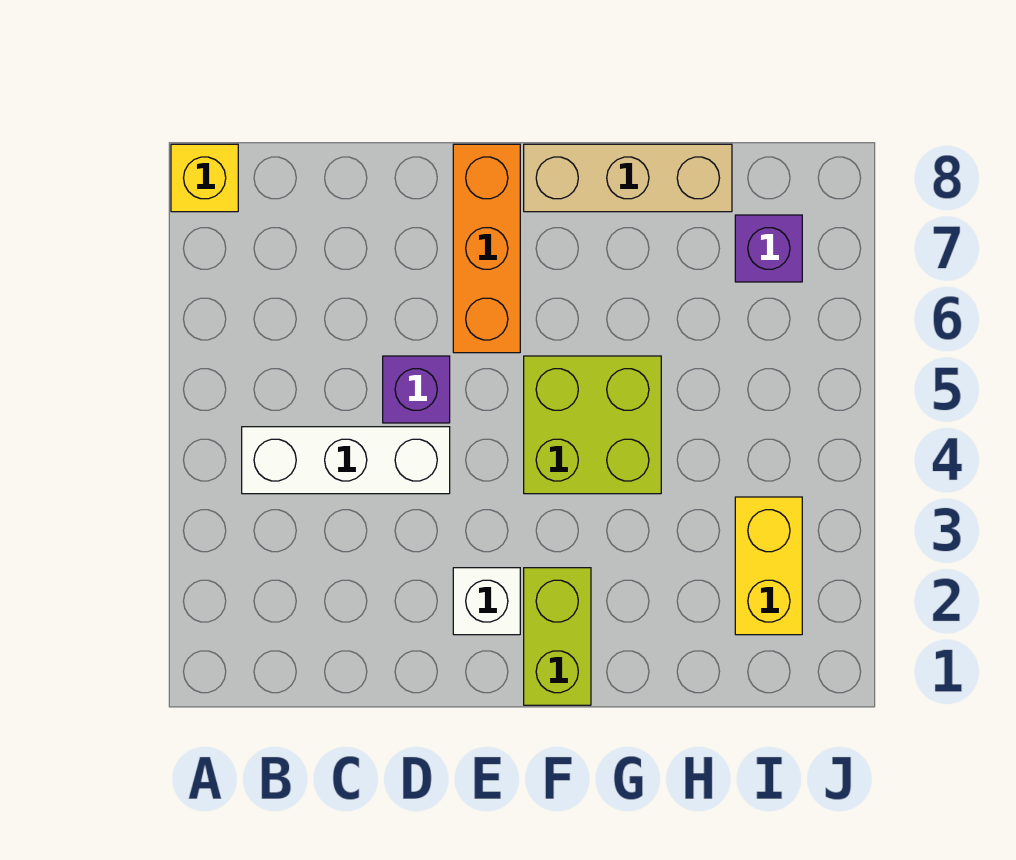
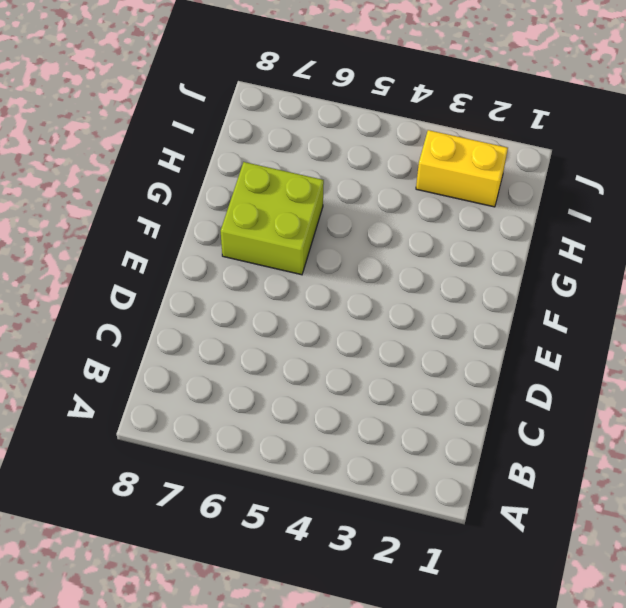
lime brick F6:G7 level 1 -> lime brick F4:G5 level 1
none -> yellow brick A8 level 1
none -> white brick B4:D4 level 1

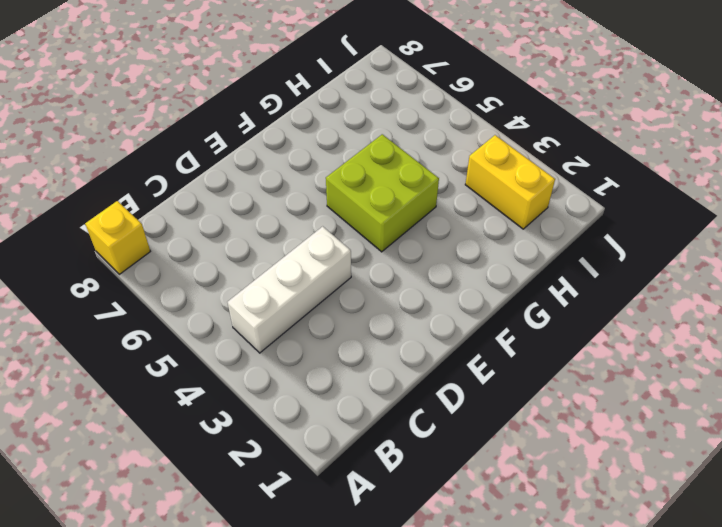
none -> purple brick D5 level 1
none -> white brick E2 level 1

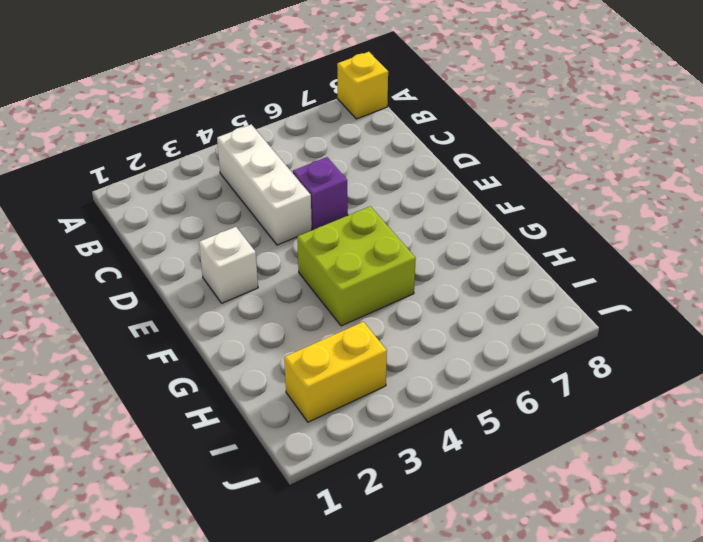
none -> orange brick E6:E8 level 1
none -> lime brick F1:F2 level 1

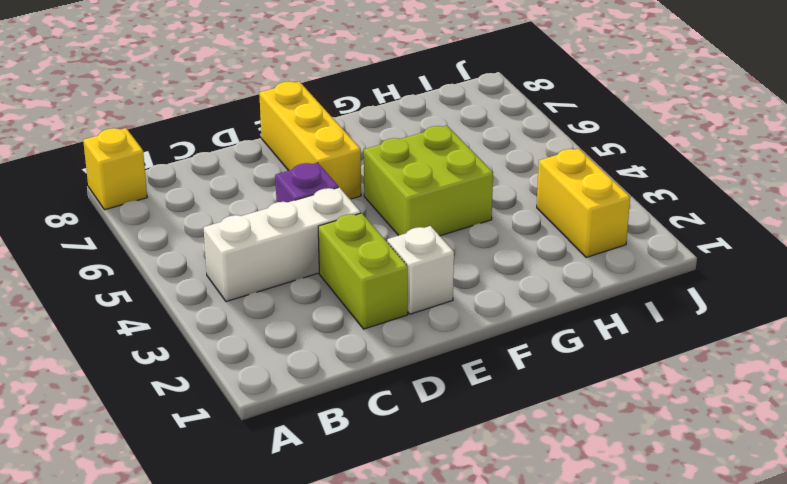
lime brick D2:D3 level 1 -> lime brick F1:F2 level 1
yellow brick E6:E8 level 1 -> orange brick E6:E8 level 1
none -> tan brick F8:H8 level 1
none -> purple brick I7 level 1

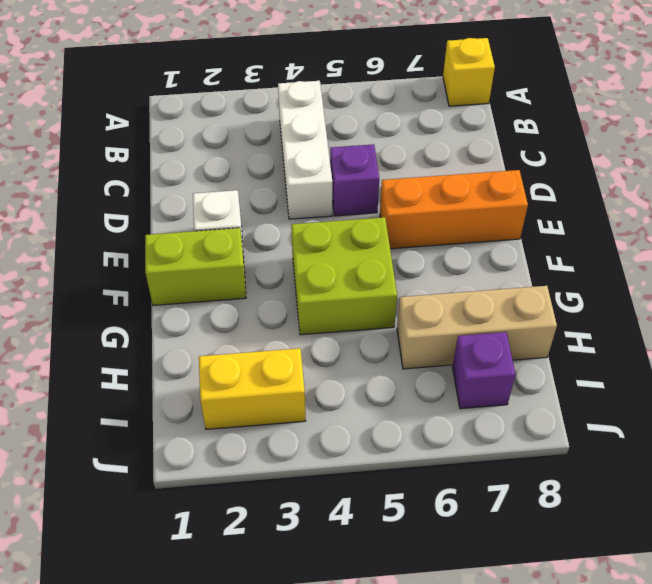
tan brick H6:H8 level 1 -> tan brick F8:H8 level 1

